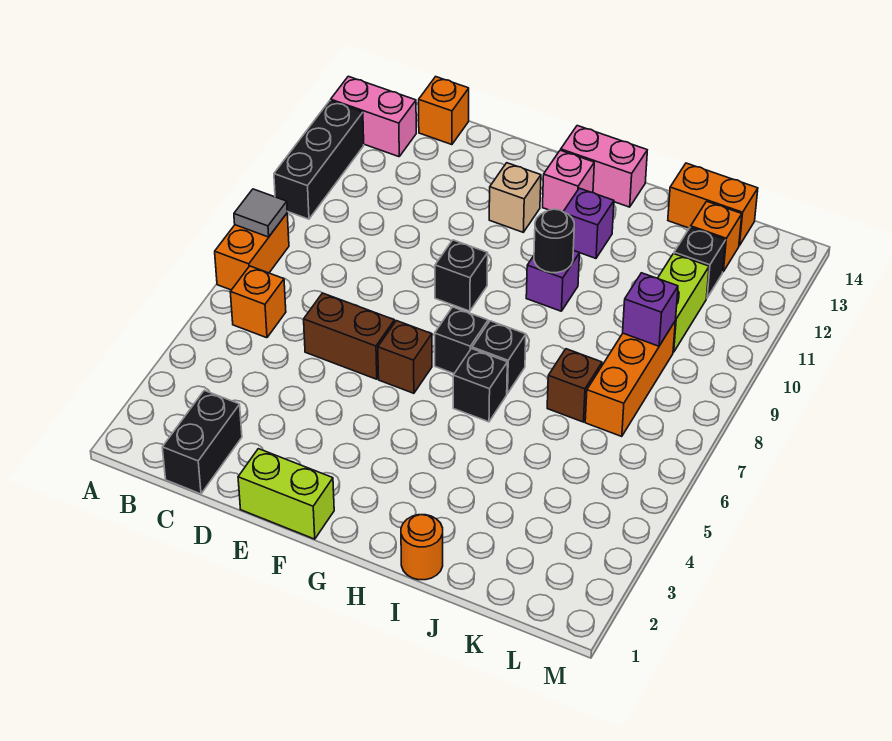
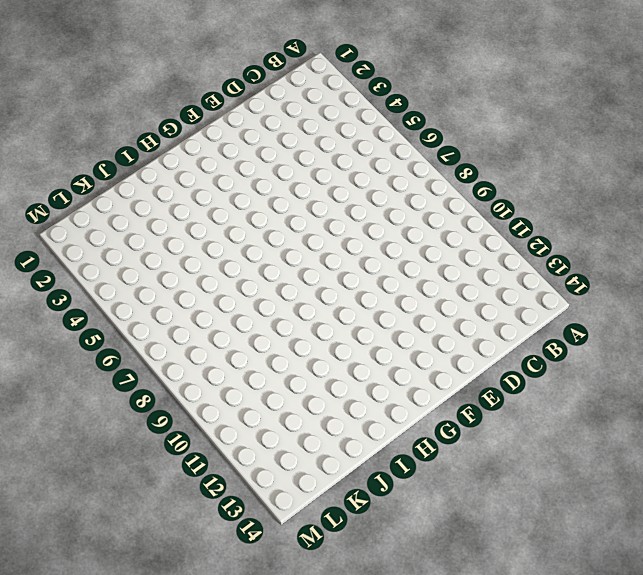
none -> orange brick A7:A8 level 1
none -> black brick A10:A12 level 1
none -> pink brick A13:B13 level 1

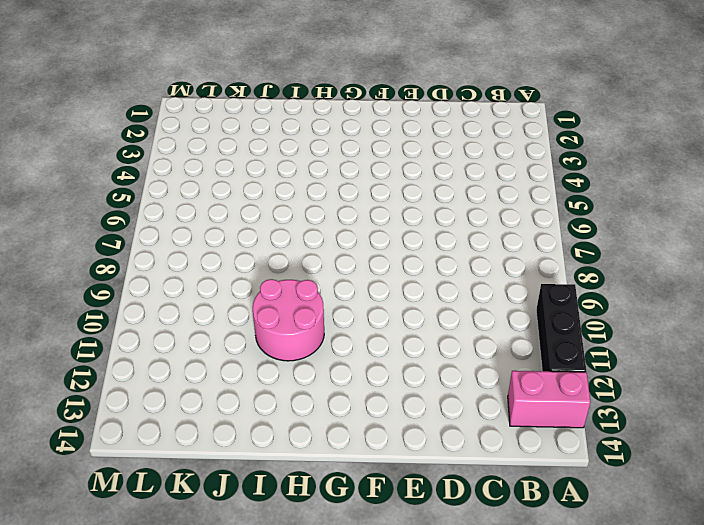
pink round brick H10:I11 level 1 -> purple brick H10 level 1
none -> orange brick A7:A8 level 1
none -> orange brick B6 level 1
none -> black brick C1:C2 level 1

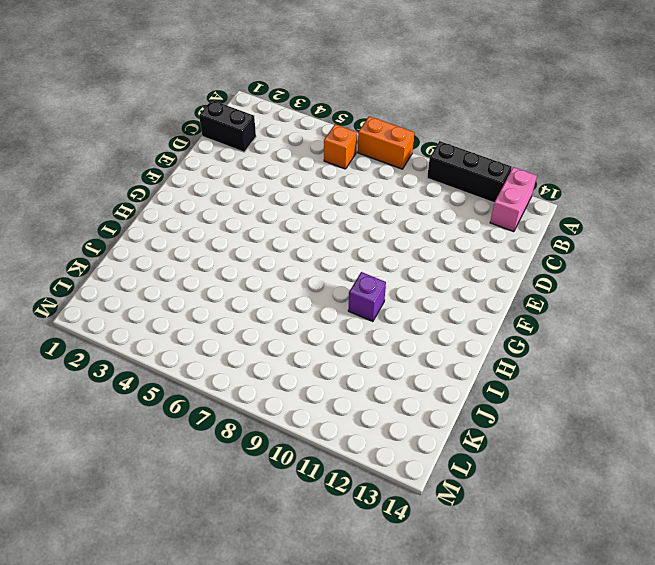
none -> orange brick C14 level 1
none -> brown brick D6:E6 level 1
none -> lime brick E1:F1 level 1

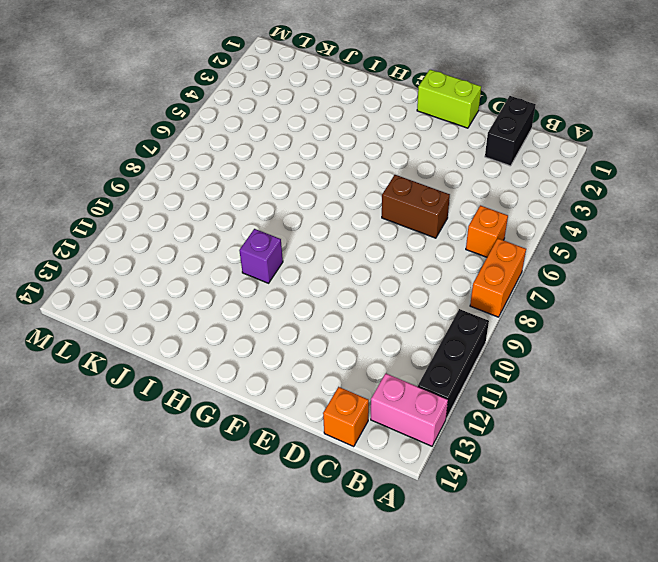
none -> brown brick F6 level 1
none -> black brick F9 level 1
none -> tan brick F12 level 1

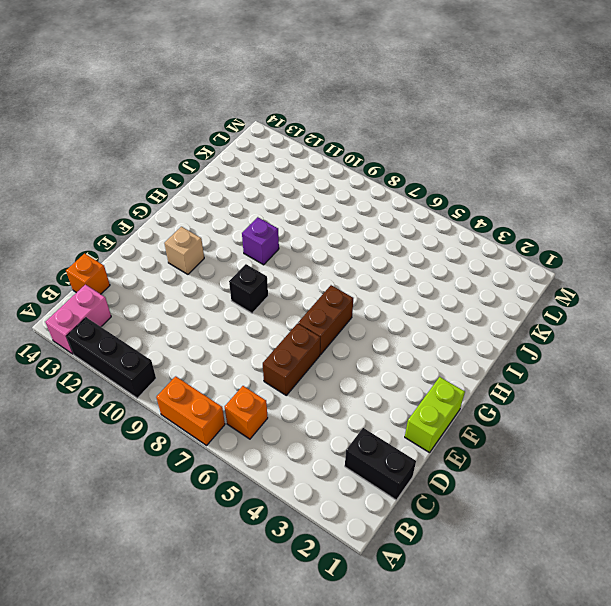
brown brick F6:G6 level 1 -> brown brick F6 level 1
none -> black brick G7 level 1
none -> pink brick G13 level 1
none -> pink brick G14:H14 level 1

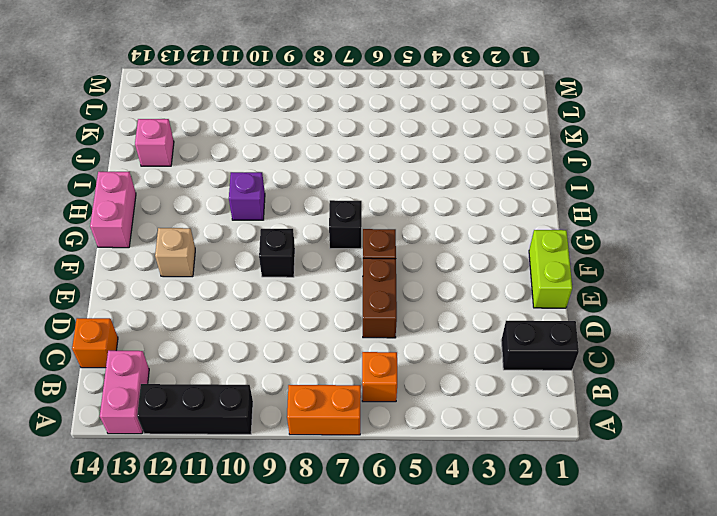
pink brick J13 level 1 -> pink brick G13 level 1
none -> black brick H6 level 1
none -> black brick H7 level 1
none -> purple brick H12 level 1

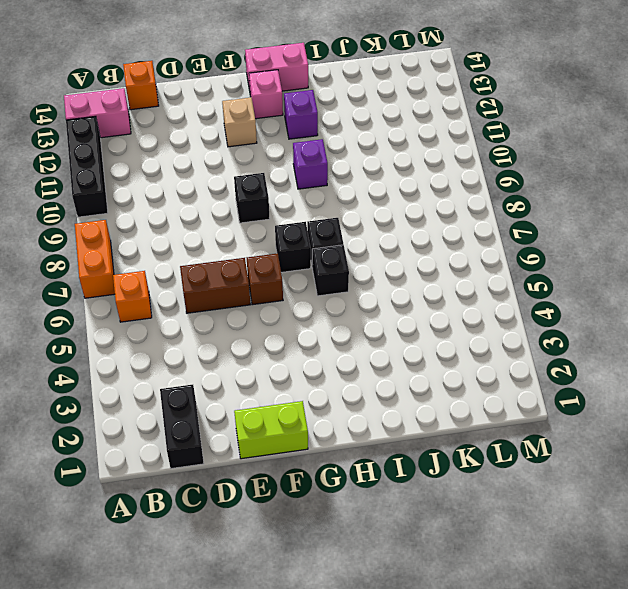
none -> orange round brick I1 level 1
none -> brown brick J7 level 1
none -> orange brick J14:K14 level 1

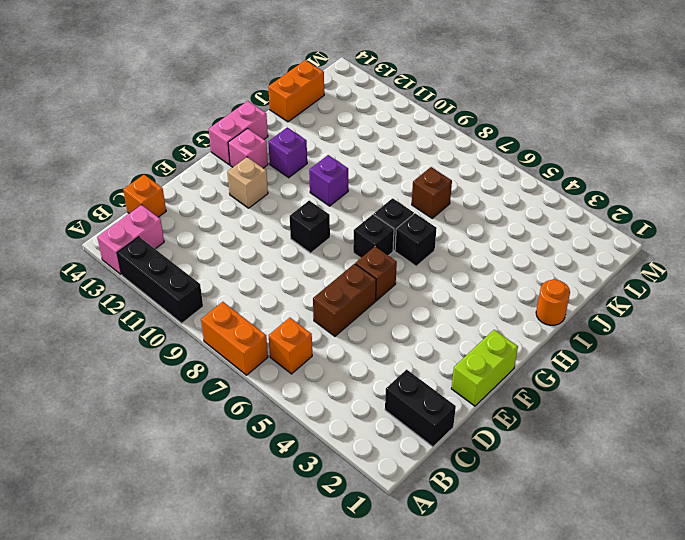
none -> orange brick K7:K9 level 1
none -> lime brick K10:K11 level 1
none -> black brick K12 level 1

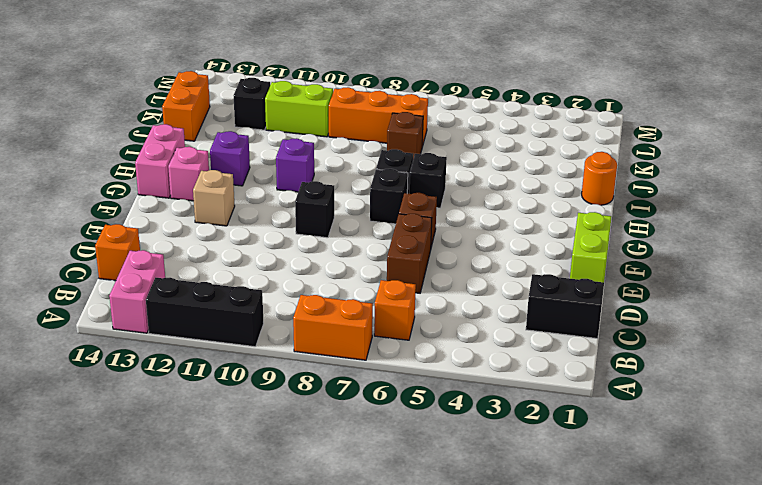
none -> orange brick K13 level 1
none -> grey tile A8 level 2
none -> black round brick H10 level 2

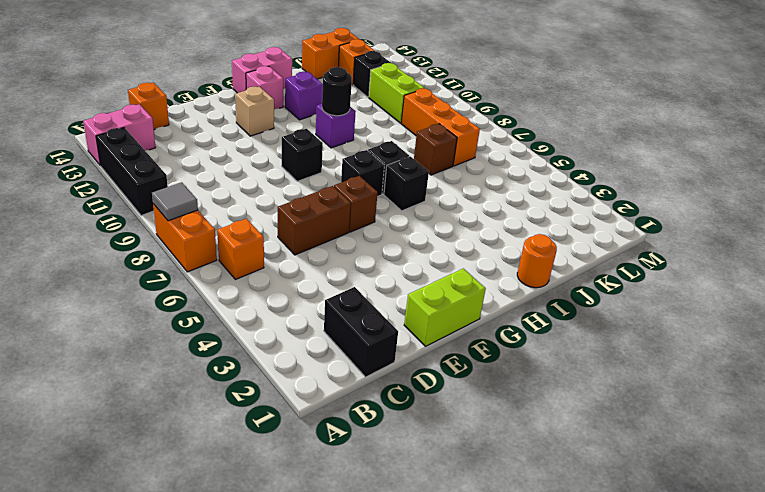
none -> purple brick K9 level 2

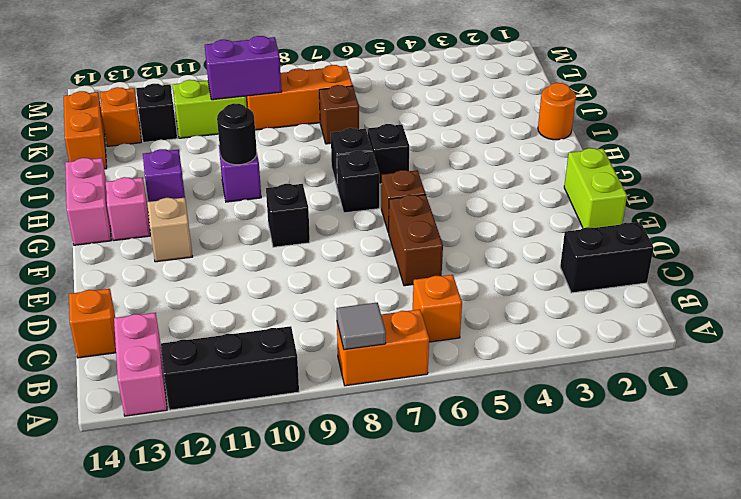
purple brick K9:K10 level 2 -> purple brick K9 level 2

